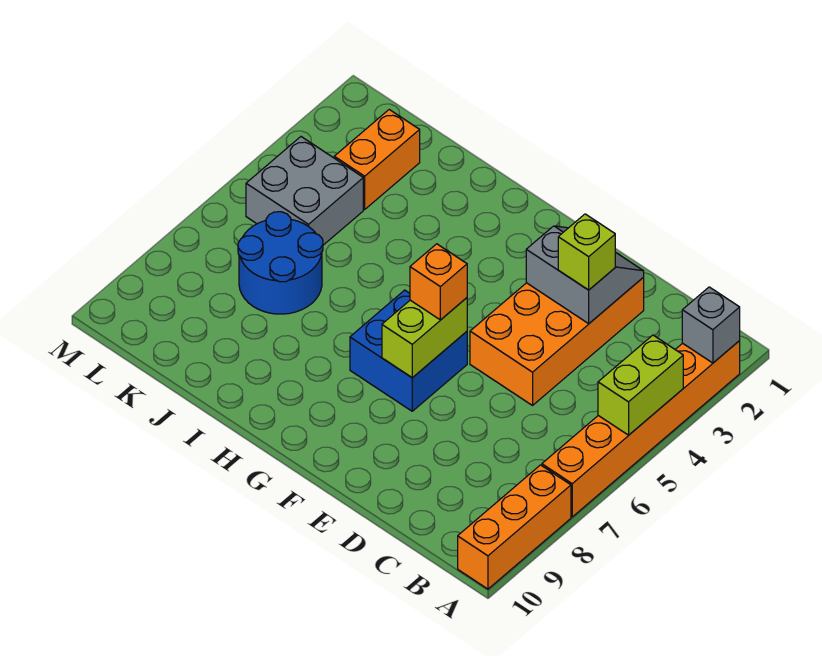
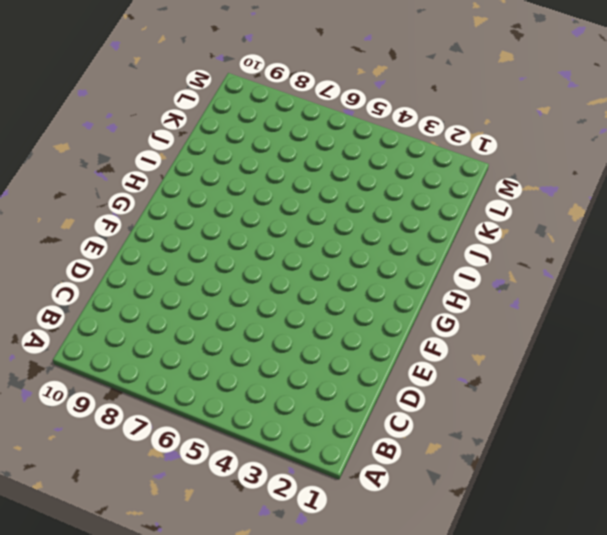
none -> orange brick A2:A7 level 1
none -> orange brick A8:A10 level 1
none -> orange brick D2:E5 level 1

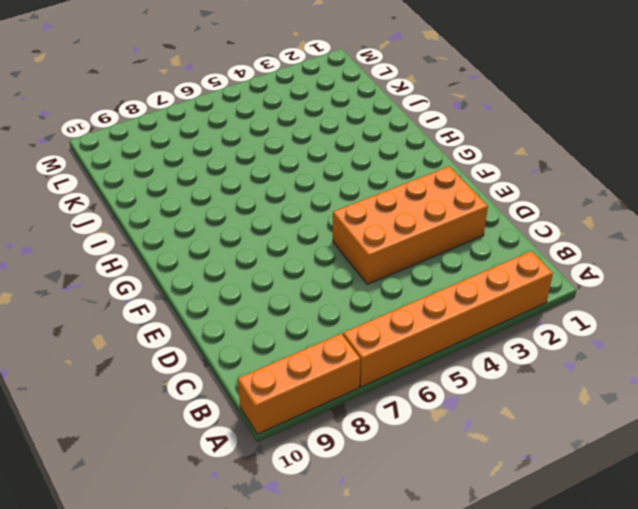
none -> blue brick F6:G7 level 1
none -> blue round brick J6:K7 level 1
none -> orange brick K2:K3 level 1

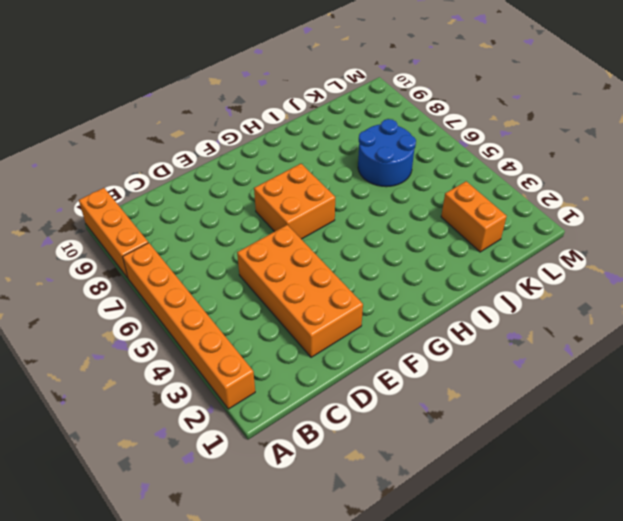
orange brick F6:G7 level 1 -> blue brick F6:G7 level 1
none -> grey brick K4:L5 level 1
none -> grey brick A2 level 2
none -> lime brick A4:A5 level 2

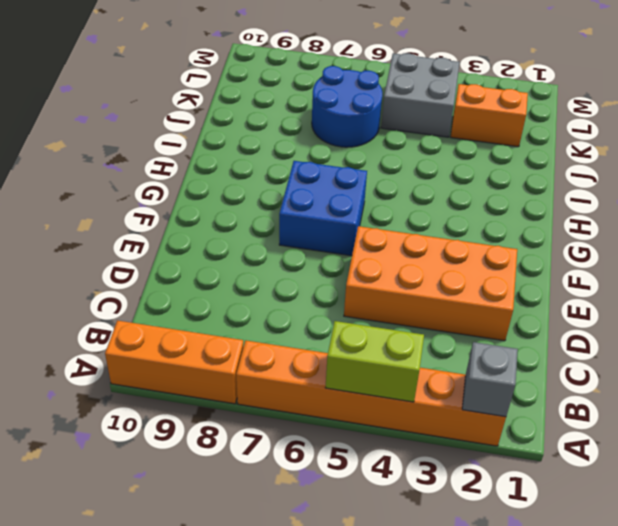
none -> grey slope D2:E3 level 2 top 3
none -> lime brick F6:F7 level 2
none -> lime brick D3 level 3

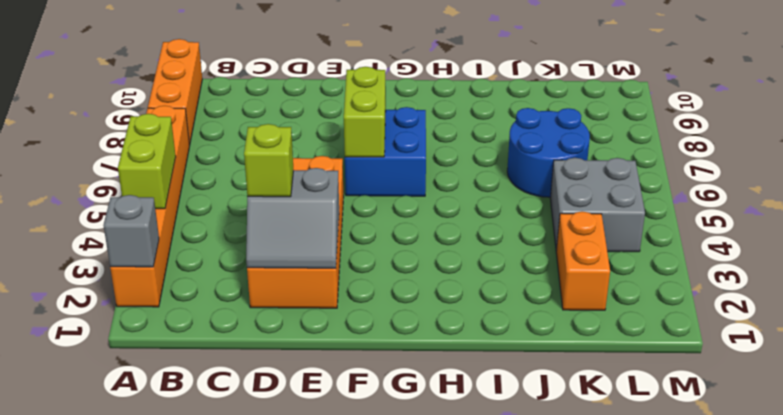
none -> orange brick F6 level 3

